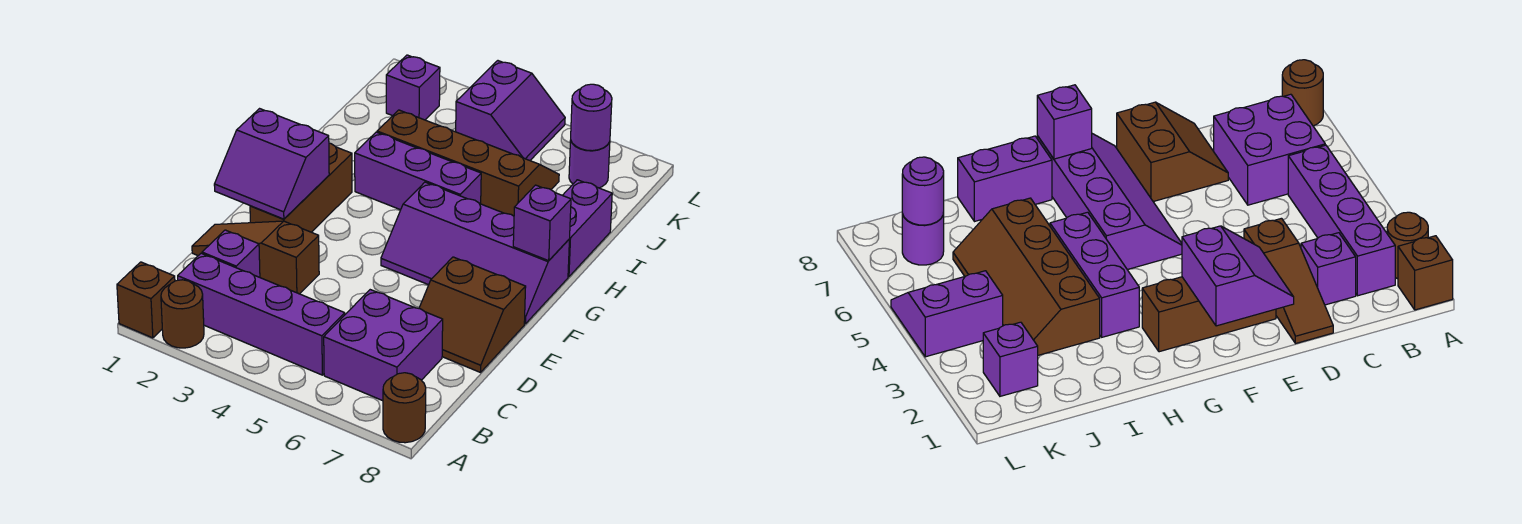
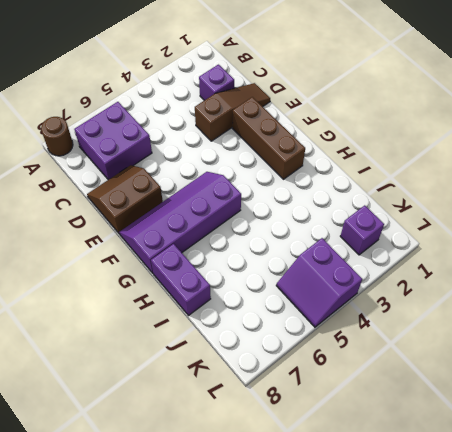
none -> brown brick A1 level 1
none -> brown round brick A2 level 1
none -> purple brick B2:B5 level 1

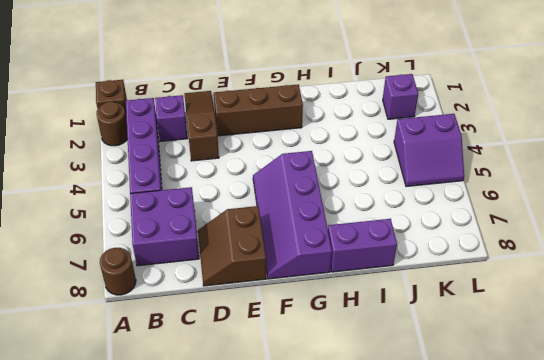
none -> purple brick H3:H5 level 1
none -> brown slope I3:J6 level 1 top I
none -> purple round brick K7 level 1

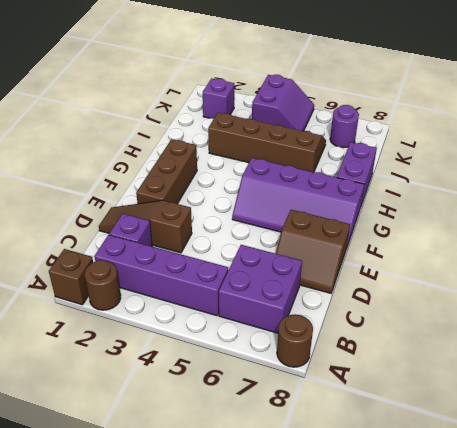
none -> purple brick H3:H5 level 1
none -> purple slope E1:F2 level 2 top F
none -> purple brick G8 level 2

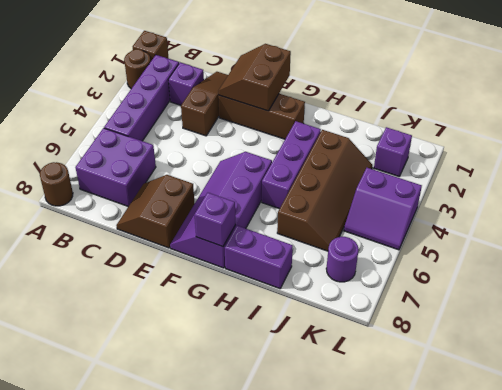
brown slope E1:F2 level 2 top F -> purple slope E1:F2 level 2 top F
none -> purple round brick K7 level 2

